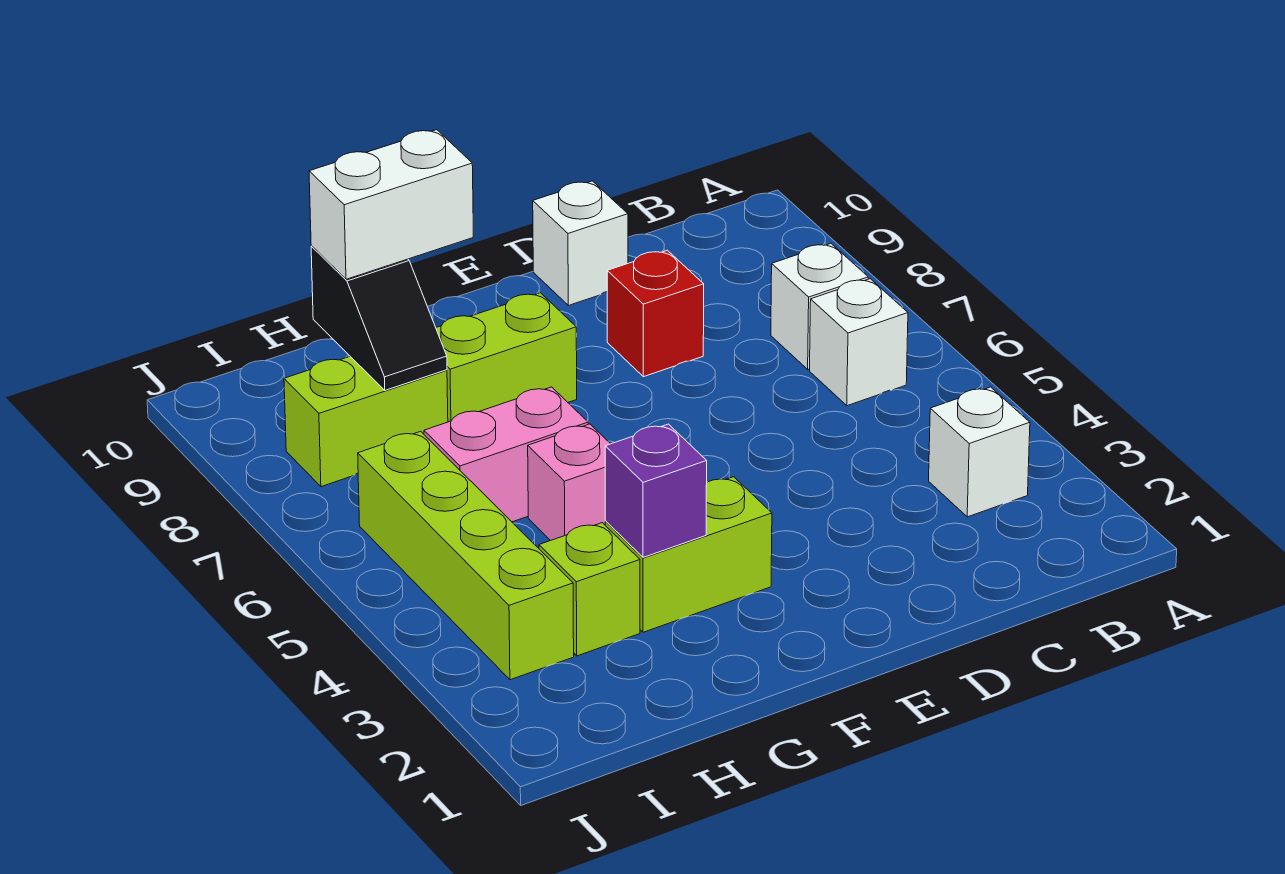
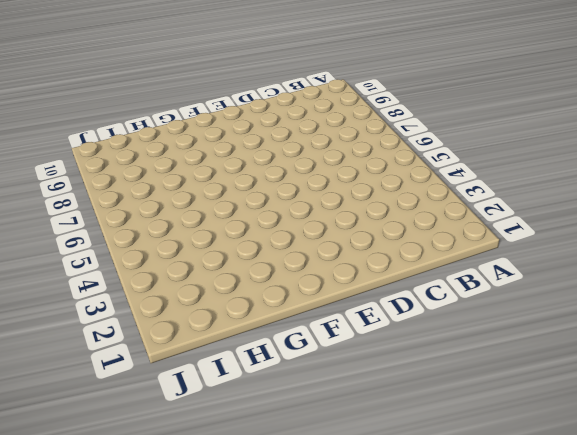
none -> white brick B3 level 1
none -> white brick B6 level 1
none -> white brick B7 level 1

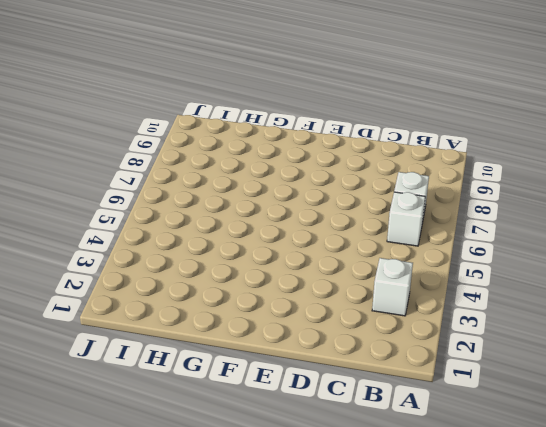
none -> red brick D8 level 1
none -> white brick D10 level 1
none -> lime brick F3:G3 level 1

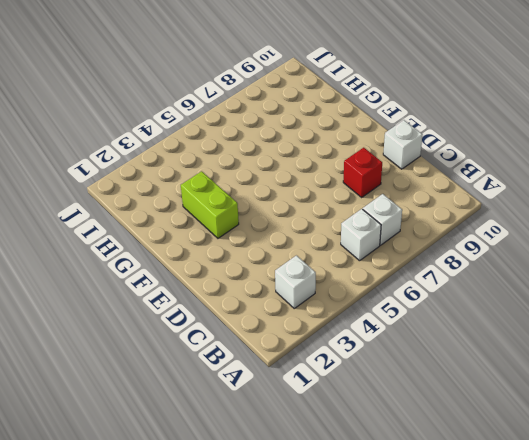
none -> lime brick F8:G8 level 1
none -> pink brick G5 level 1
none -> pink brick G6:H6 level 1

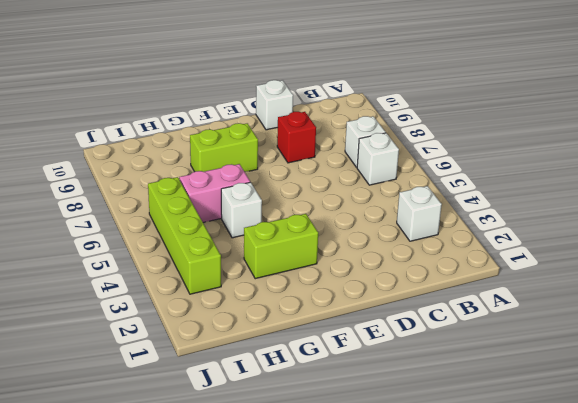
white brick G5 level 1 -> pink brick G5 level 1
none -> lime brick H3 level 1
none -> lime brick H8:I8 level 1
none -> purple brick G3 level 2

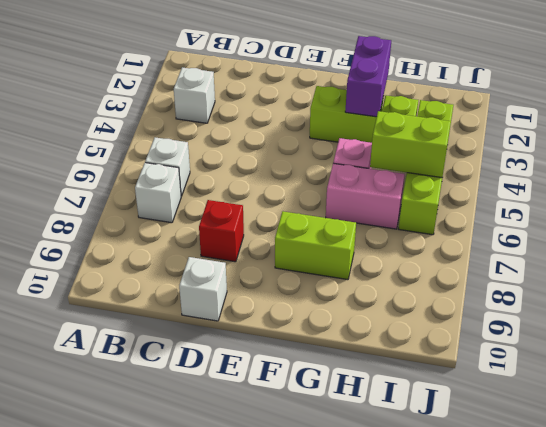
purple brick G2:G3 level 2 -> purple brick G3 level 2
lime brick H5:I5 level 2 -> lime brick H8:I8 level 1
none -> black slope H8:H9 level 2 top 9
none -> white brick G9:H9 level 3

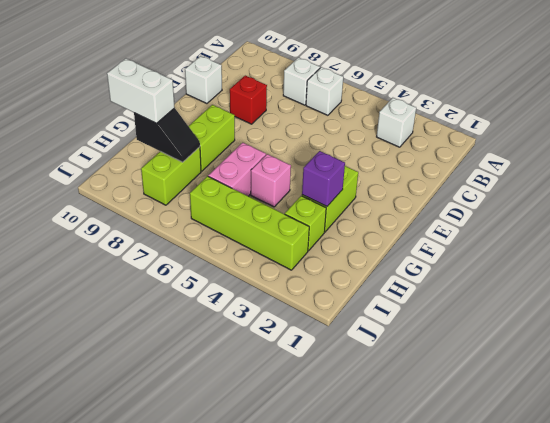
white brick H9:H10 level 3 -> white brick G9:H9 level 3

